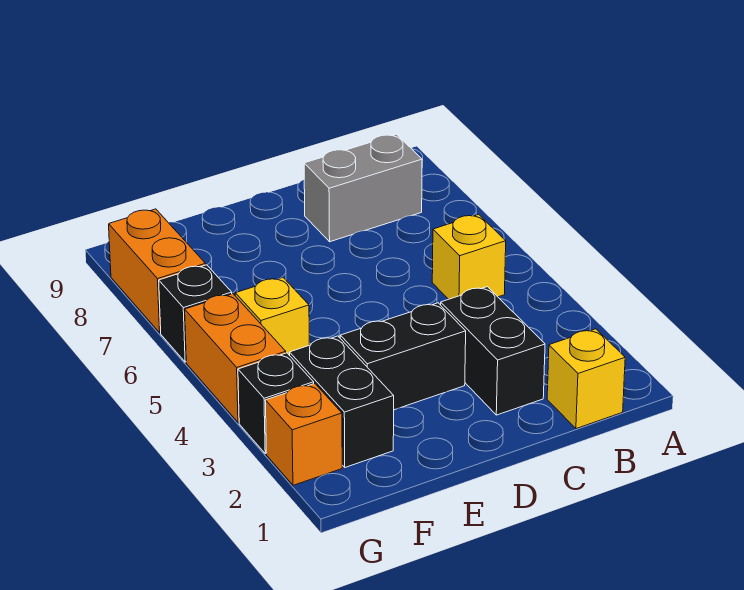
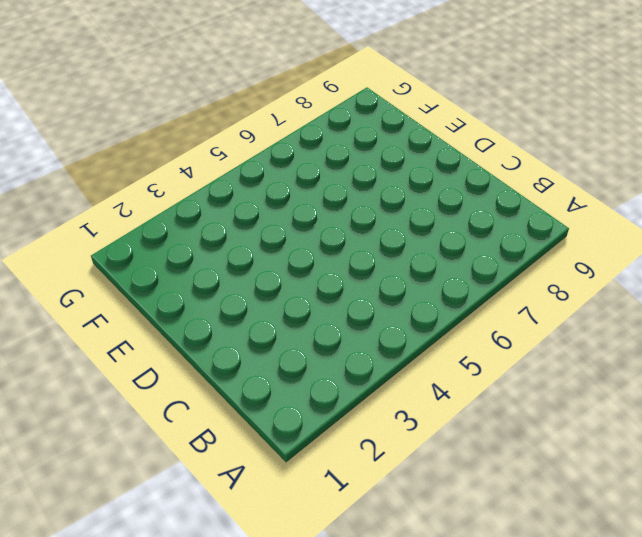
none -> yellow brick B1 level 1
none -> yellow brick B5 level 1
none -> grey brick B8:C8 level 1

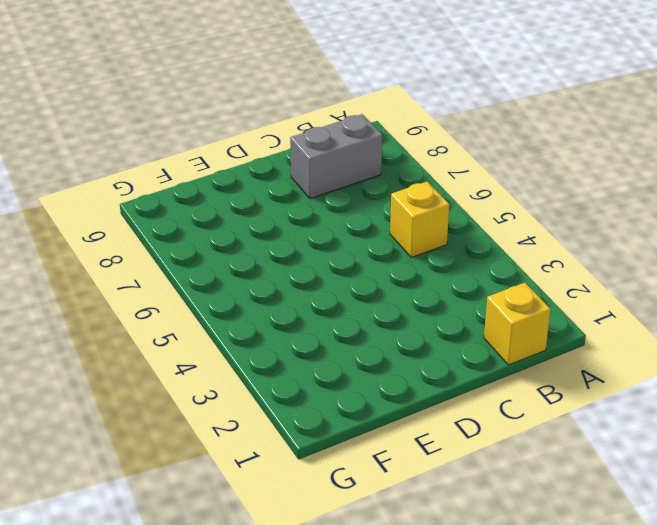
none -> black brick C2:C3 level 1
none -> black brick D3:E3 level 1
none -> black brick F2:F3 level 1

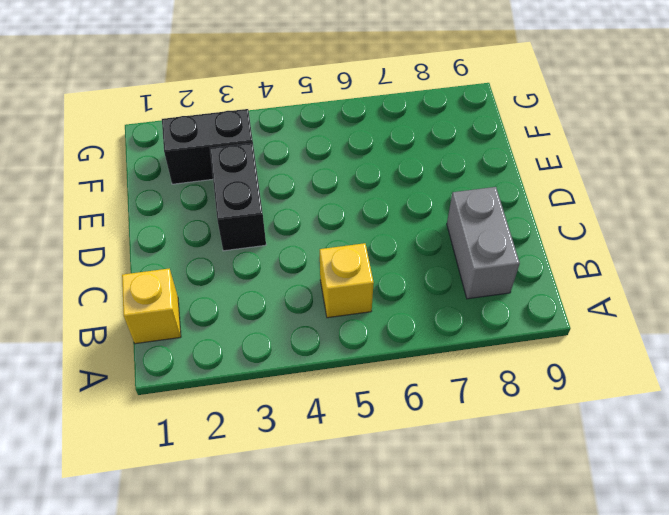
none -> black brick C2:C3 level 1
none -> yellow brick F5 level 1
none -> orange brick G2 level 1

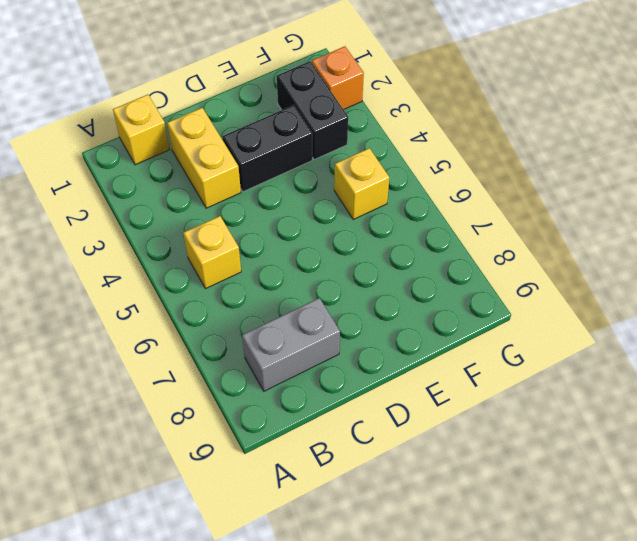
yellow brick C2:C3 level 1 -> black brick C2:C3 level 1
none -> black brick G3 level 1
none -> orange brick G4:G5 level 1
none -> black brick G6 level 1

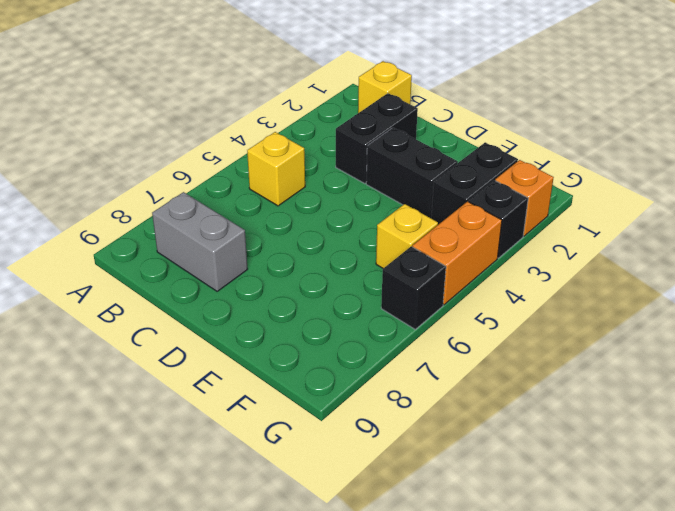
none -> orange brick G7:G8 level 1

